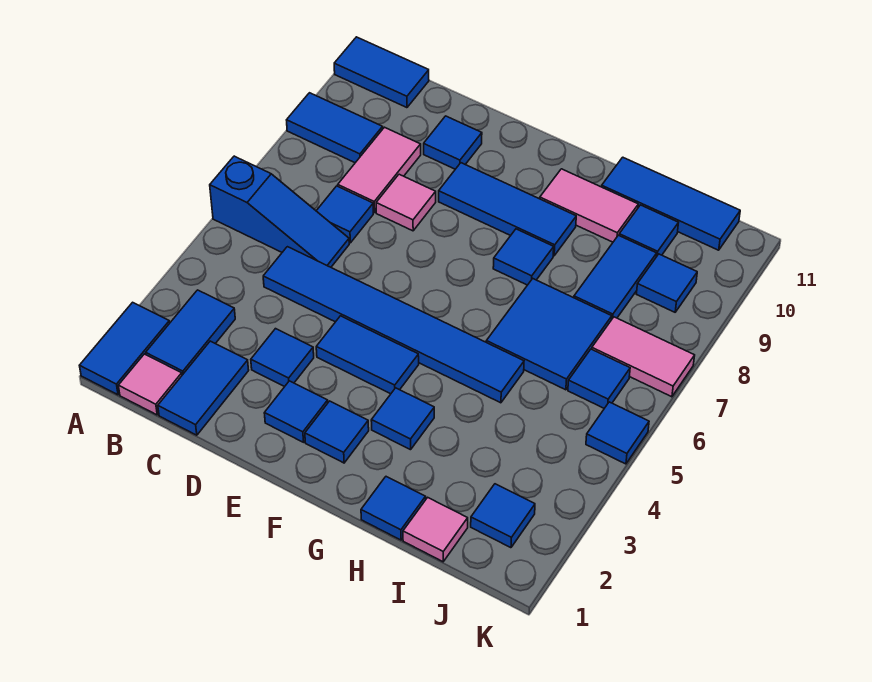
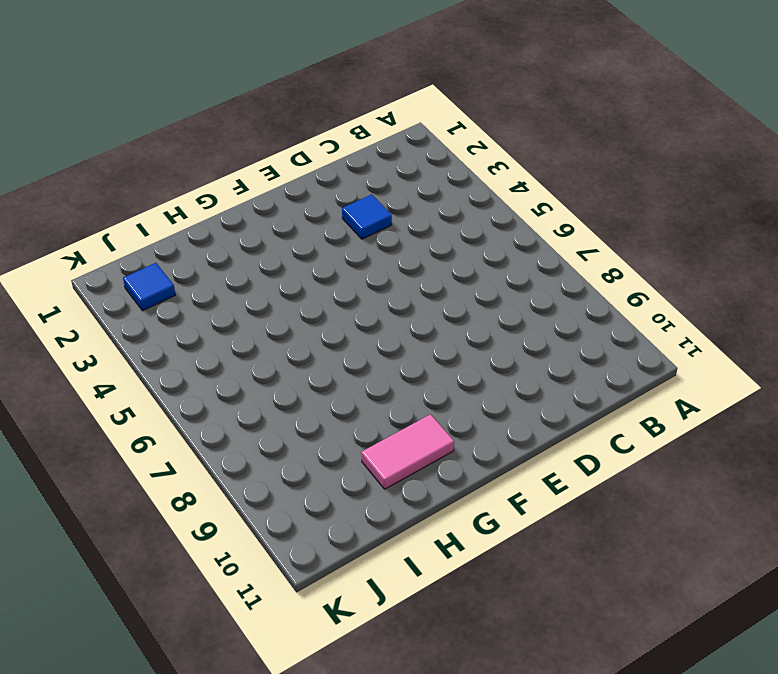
none -> blue tile A1:A2 level 1
none -> blue slope A6:C6 level 1 top A
none -> blue tile A9:B9 level 1
none -> blue tile A11:B11 level 1

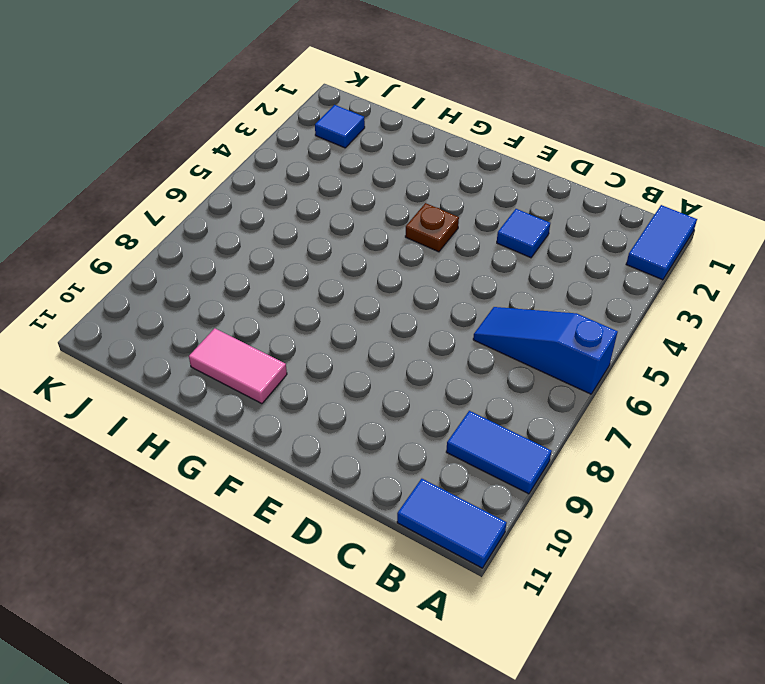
brown plate F4 level 1 -> blue tile E4:F4 level 1
none -> pink tile B1 level 1
none -> blue tile B2:B3 level 1
none -> blue tile C1:C2 level 1
none -> blue tile C5:H5 level 1

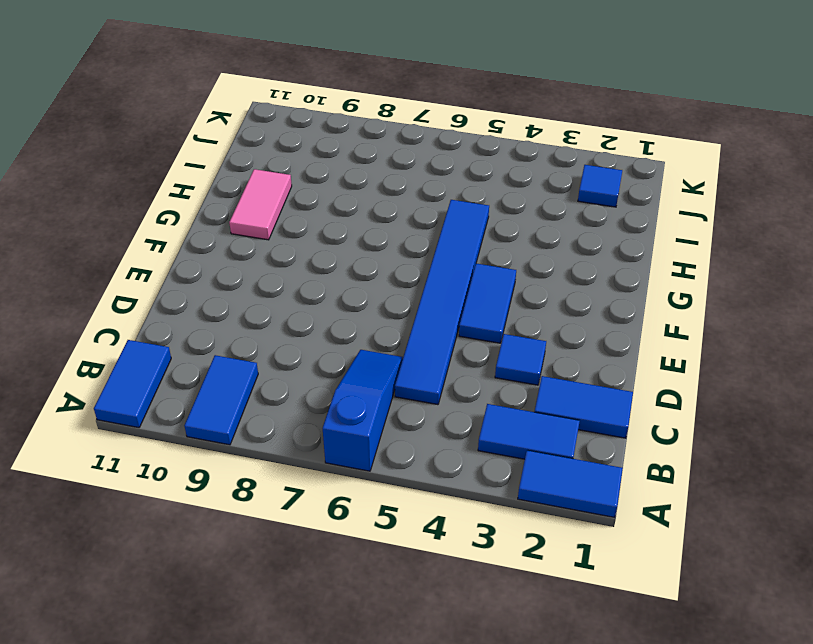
none -> pink tile B1 level 1
none -> blue tile C7 level 1
none -> pink tile C8:C9 level 1
none -> pink tile D8 level 1

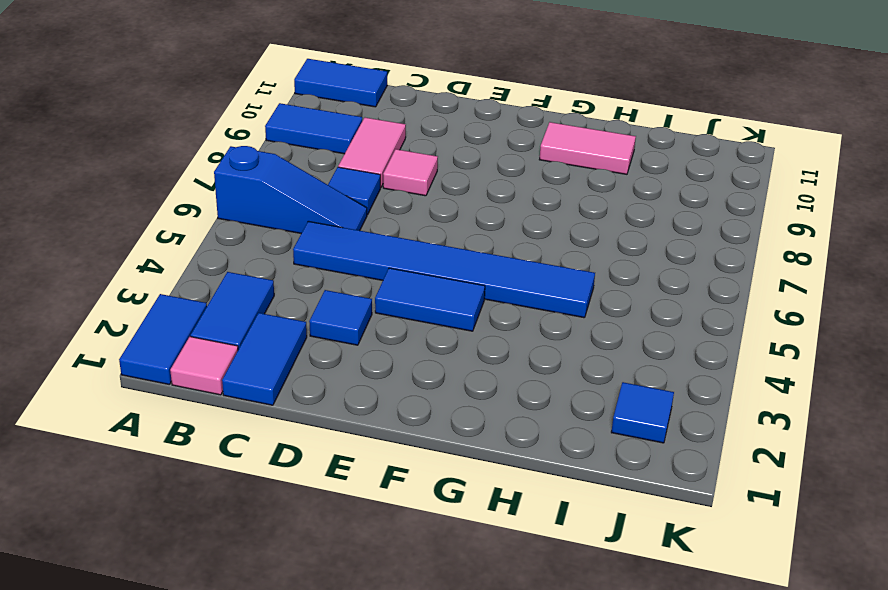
none -> blue tile D10 level 1
none -> blue tile E2 level 1
none -> blue tile E9:G9 level 1
none -> blue tile F2 level 1

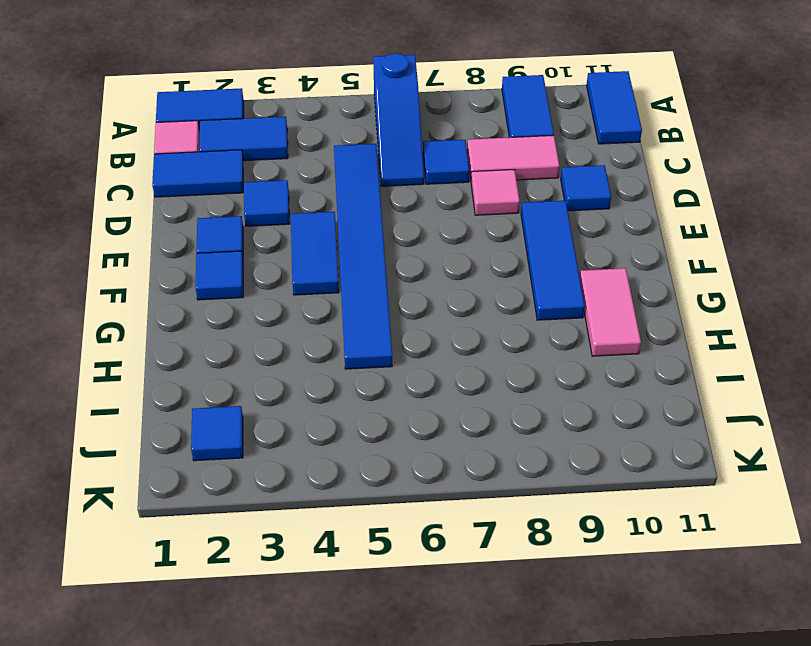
none -> blue tile G3 level 1
none -> blue tile G8 level 1
none -> blue tile H1 level 1
none -> blue tile H6:I7 level 1

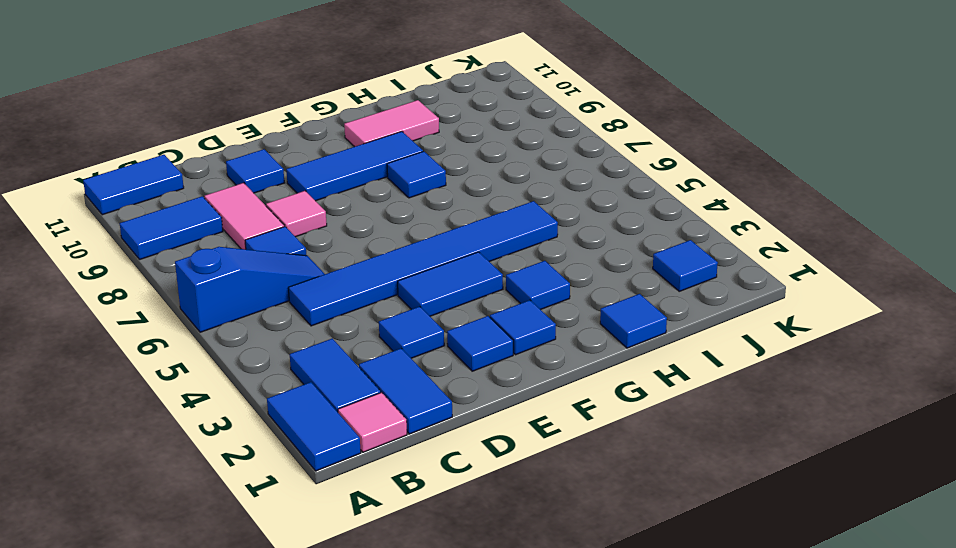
none -> blue tile H6:I7 level 1
none -> blue tile H11:J11 level 1
none -> pink tile I1 level 1
none -> blue tile I8:I9 level 1

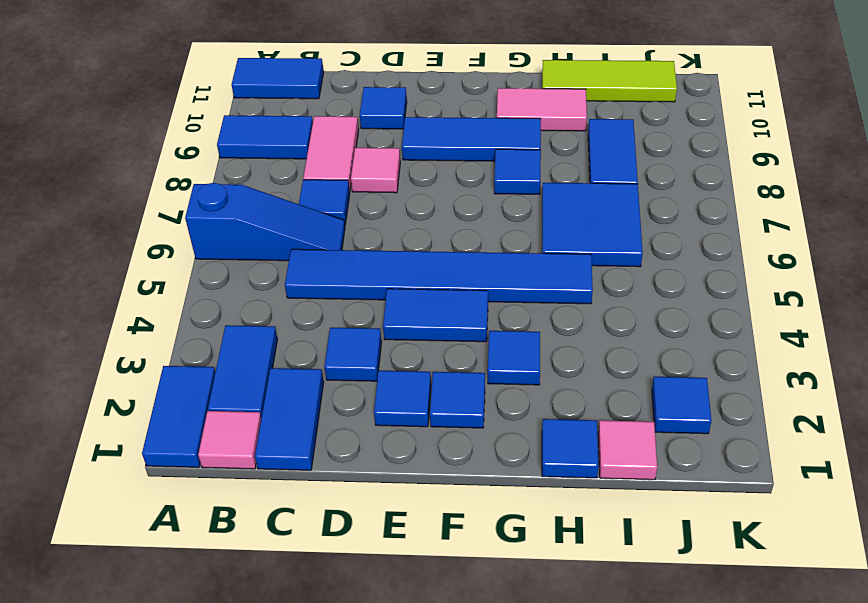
lime tile H11:J11 level 1 -> blue tile H11:J11 level 1
none -> blue tile I10 level 1
none -> blue tile J6 level 1
none -> pink tile J7:K7 level 1
none -> blue tile J9 level 1

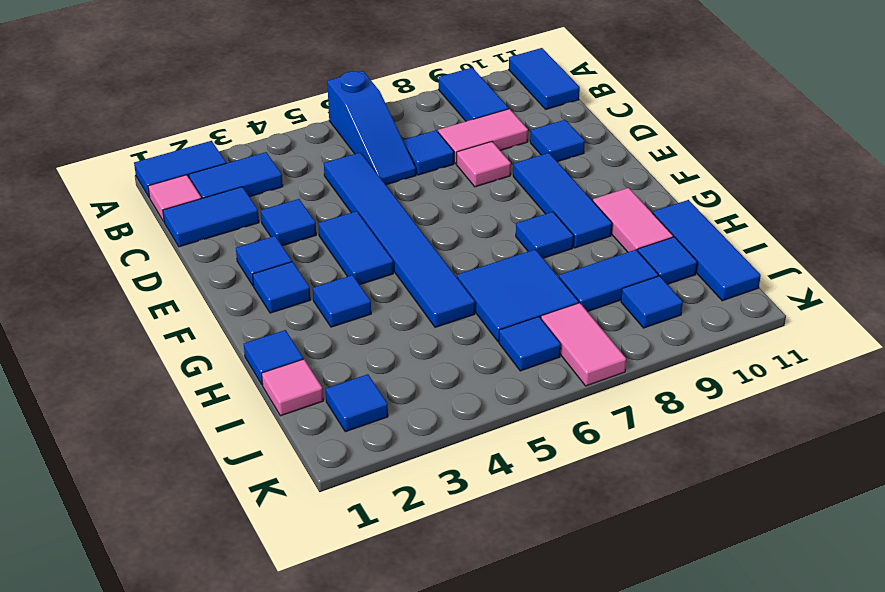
none -> blue tile K5 level 1

